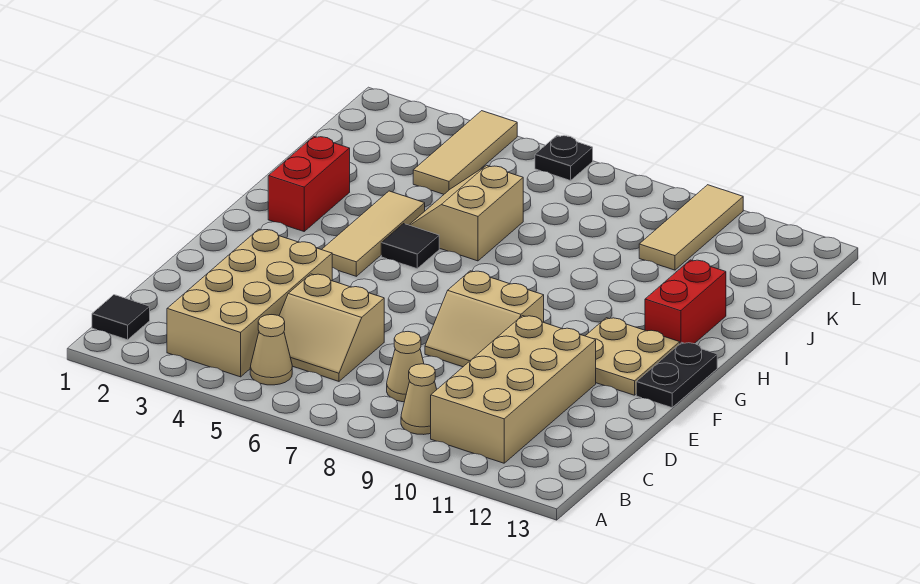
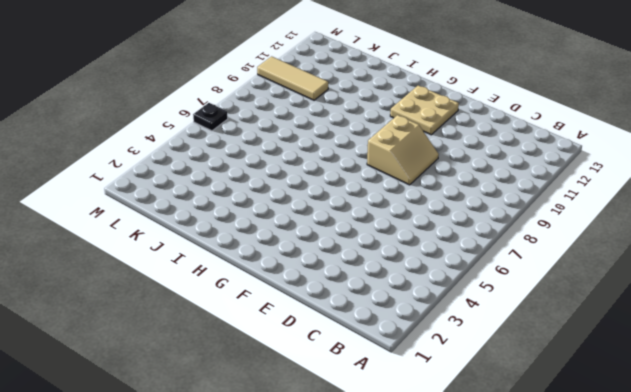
none -> black tile B1 level 1
none -> tan brick B3:E4 level 1
none -> tan cone B5 level 1

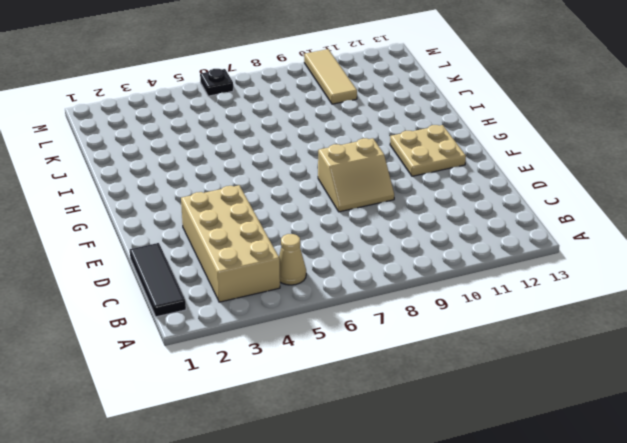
black tile B1:D1 level 1 -> black tile B1 level 1
none -> tan cone B9 level 1
none -> tan brick B10:E11 level 1
none -> tan slope C5:D6 level 1 top D

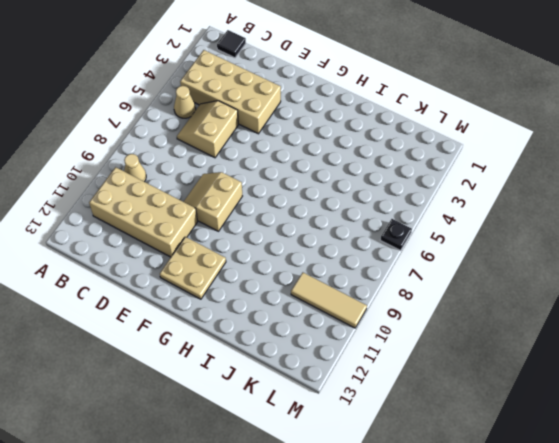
none -> tan cone C8 level 1
none -> black plate F13:G13 level 1
none -> tan tile G4:I4 level 1

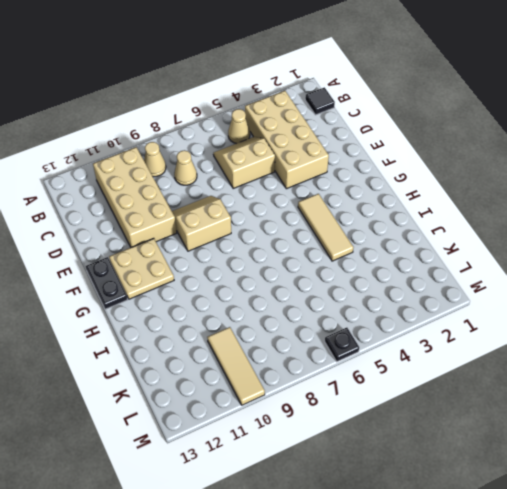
none -> red brick H2:I2 level 1
none -> black tile H5 level 1
none -> red brick H12:I12 level 1

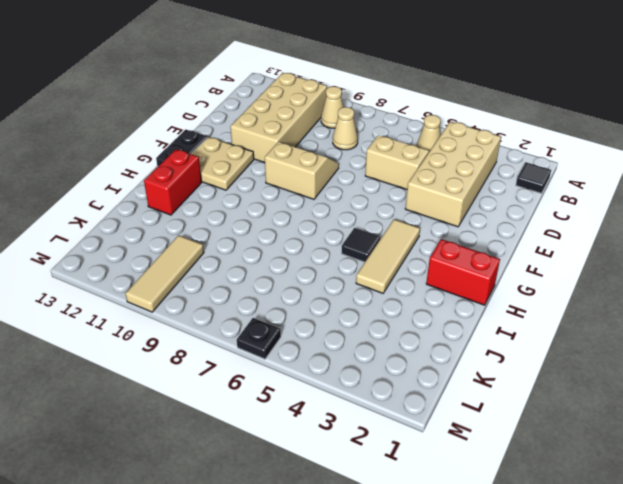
red brick H1:H2 level 1 -> red brick H2:I2 level 1
none -> tan slope I5:J6 level 1 top 6
none -> tan tile K4:M4 level 1

